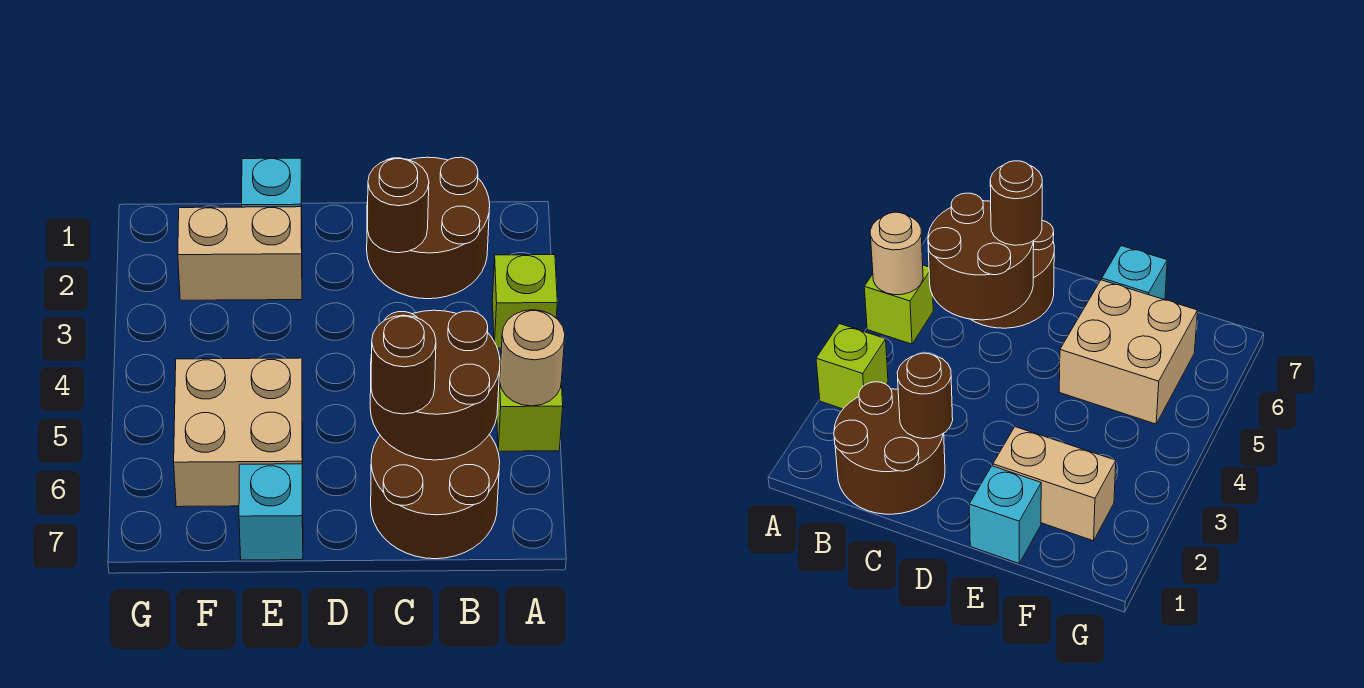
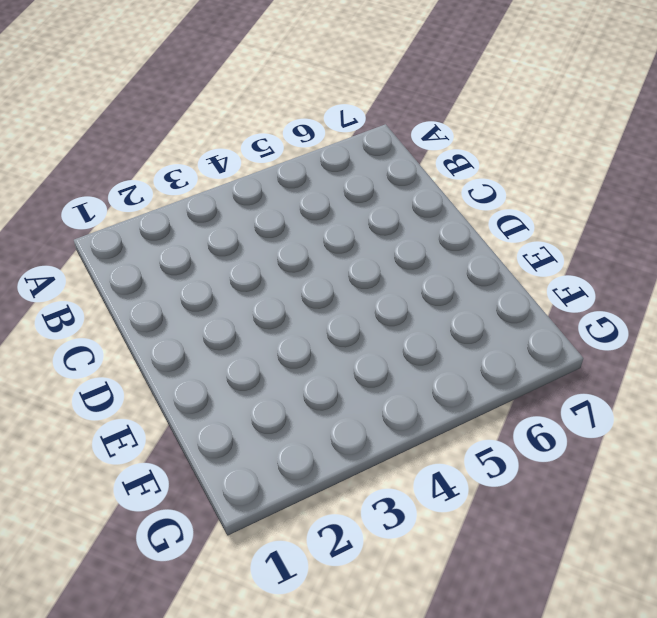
none -> lime brick A3 level 1
none -> lime brick A5 level 1
none -> brown round brick B1:C2 level 1

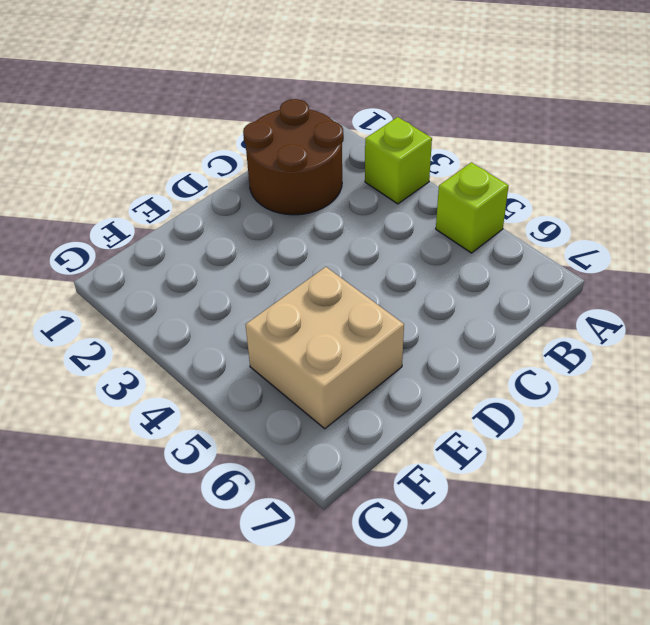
none -> brown round brick B6:C7 level 1
none -> cyan brick E1 level 1
none -> tan brick E2:F2 level 1

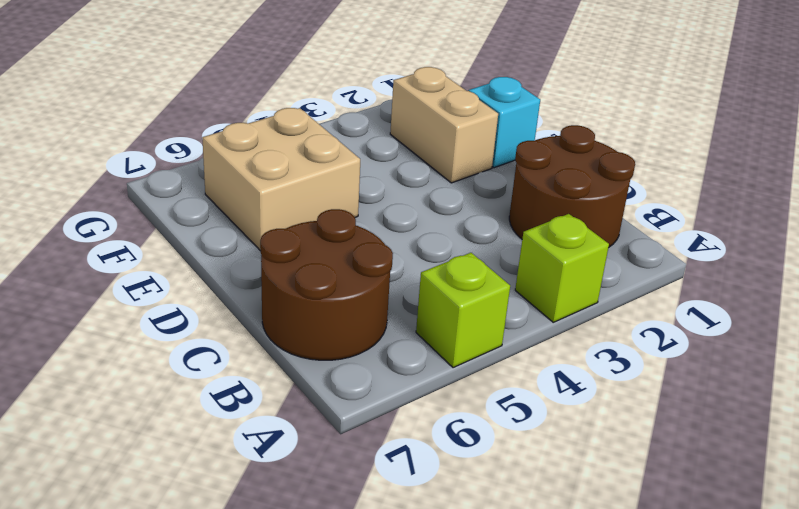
none -> cyan brick E7 level 1
none -> tan round brick A5 level 2
none -> brown round brick B5:C6 level 2

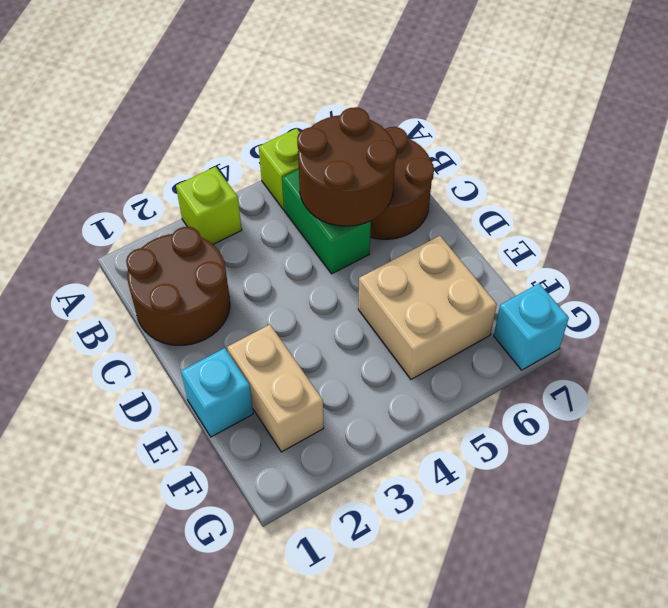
green brick B5:C5 level 1 -> none
cyan brick G7 level 1 -> cyan brick E7 level 1
none -> tan round brick A5 level 2
none -> brown round brick C2 level 2
none -> brown round brick C6 level 3

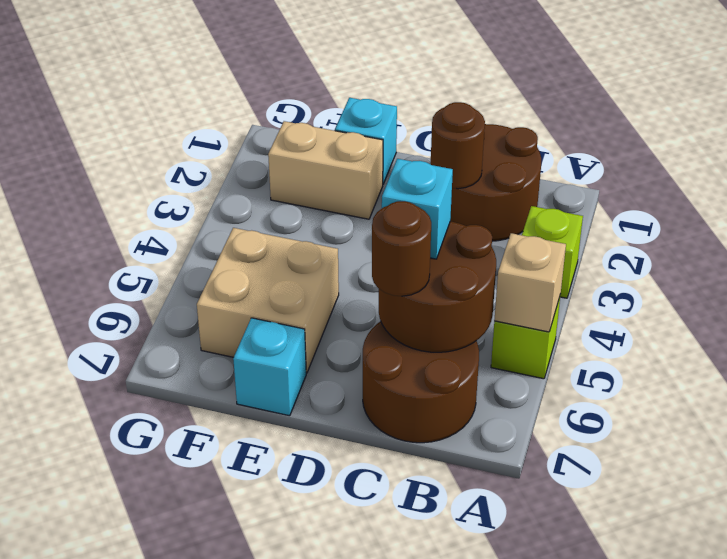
tan brick A5 level 2 -> tan round brick A5 level 2
cyan brick C5 level 3 -> none

